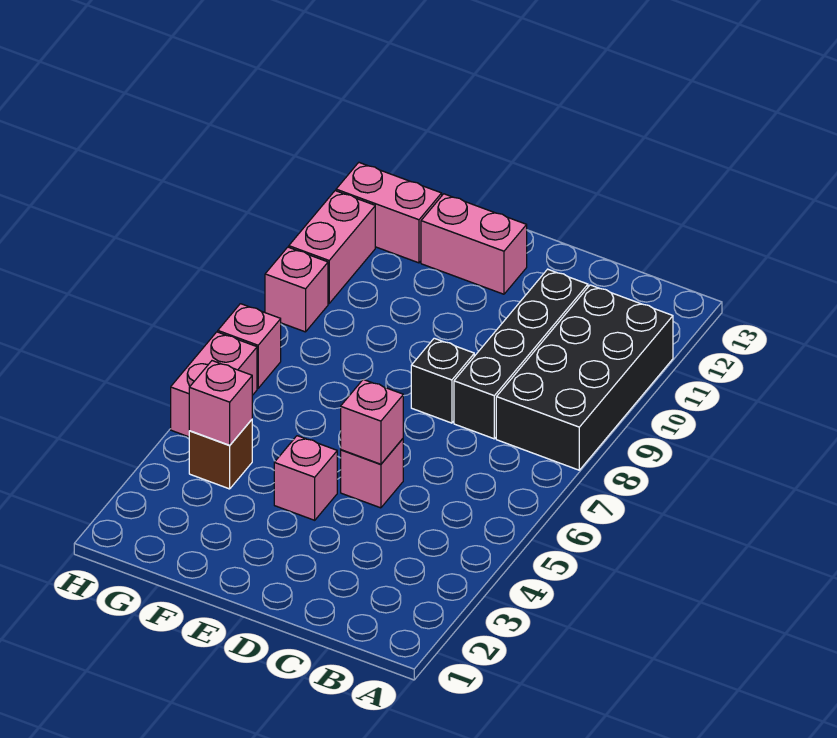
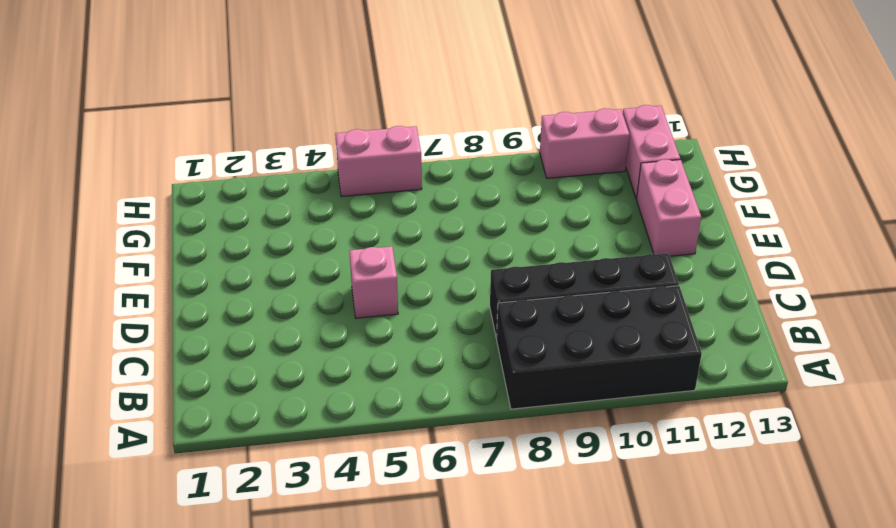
none -> black brick D8 level 1
none -> pink brick E4 level 1
none -> brown brick G4 level 1

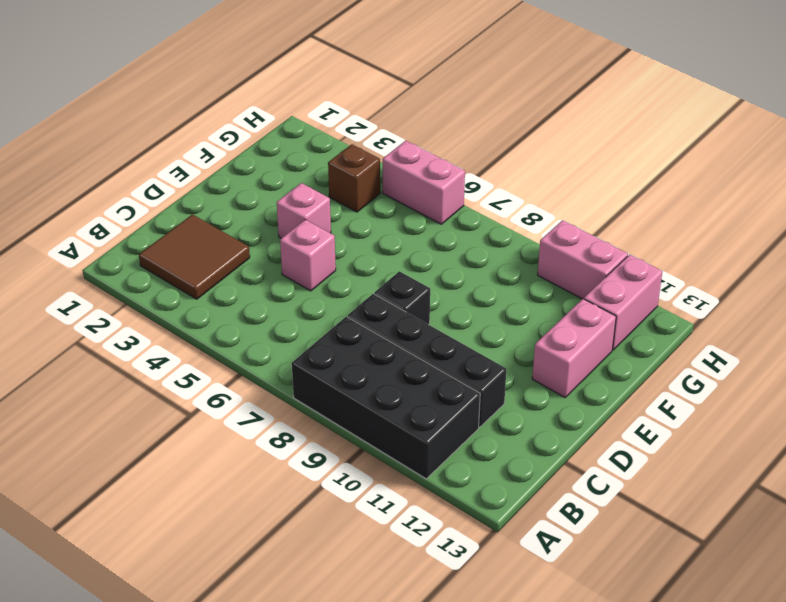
brown tile B2:C3 level 1 -> none
none -> pink brick H7 level 1
none -> pink brick H9 level 1
none -> pink brick D5 level 2

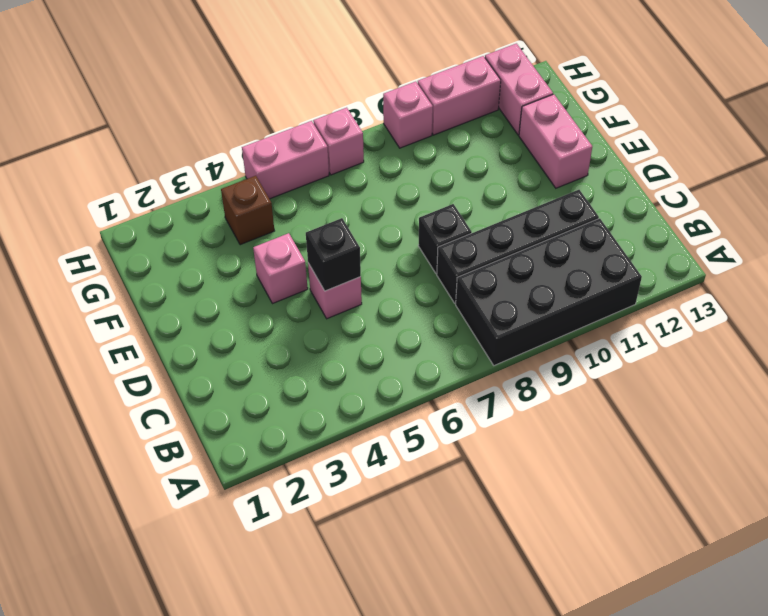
black brick D5 level 2 -> pink brick D5 level 2
none -> pink brick G4 level 2

